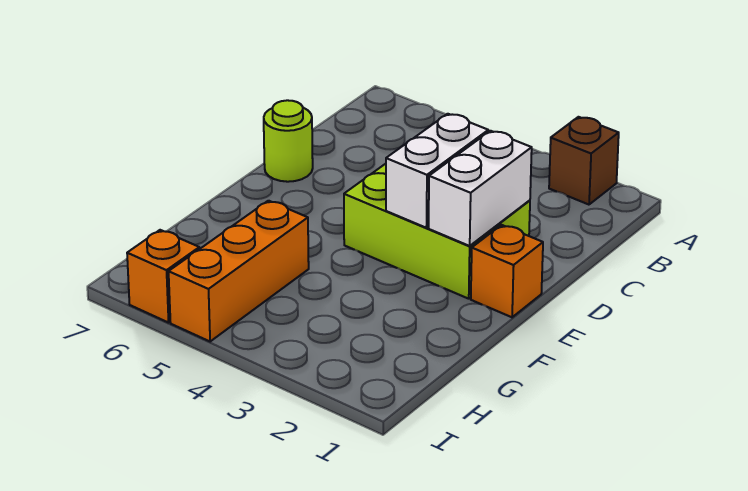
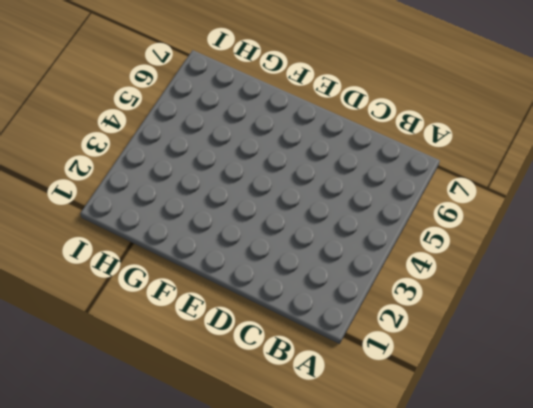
none -> brown brick A2 level 1
none -> lime brick D2:E4 level 1

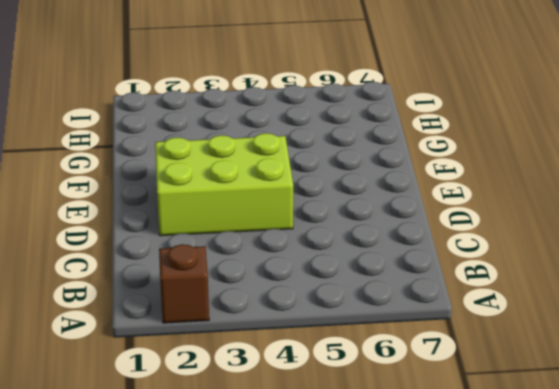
none -> lime round brick D7 level 1
none -> orange brick E1 level 1

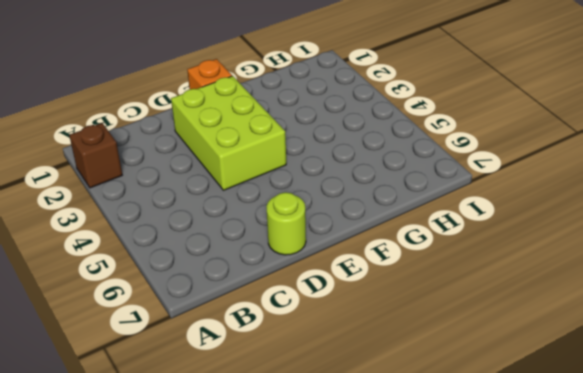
none -> orange brick G5:I5 level 1
none -> orange brick I6 level 1

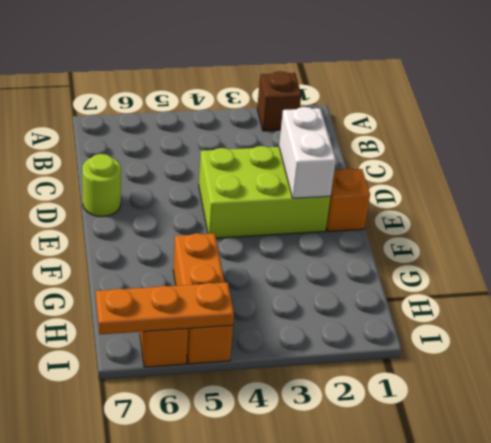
orange plate I5:I7 level 2 -> none
none -> white brick D3:E3 level 2

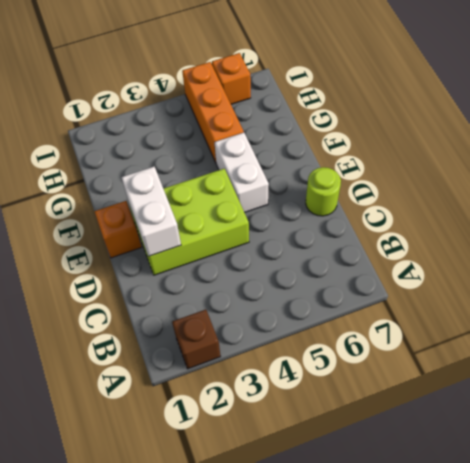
white brick E5:F5 level 1 -> white brick D3:E3 level 2

